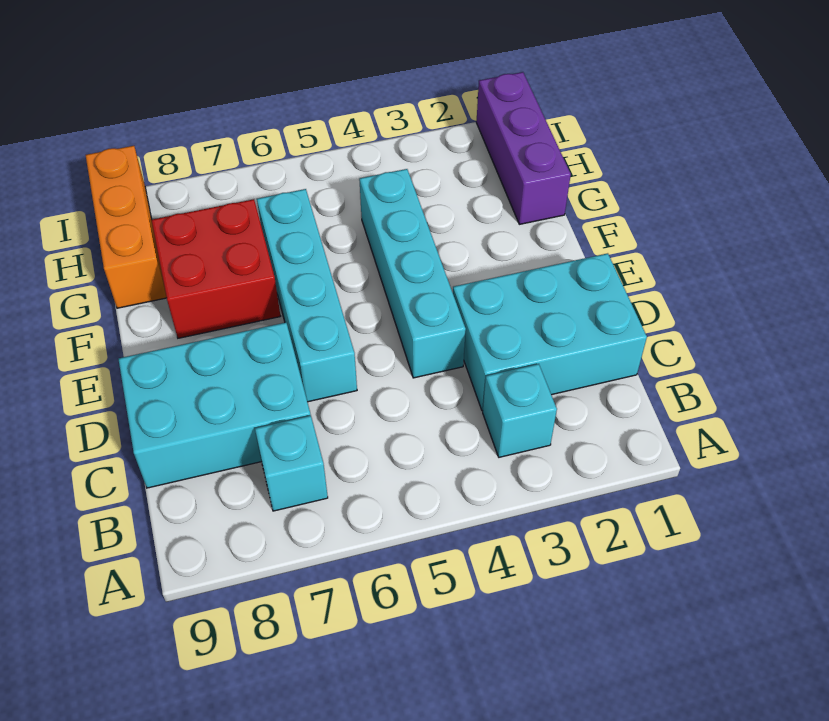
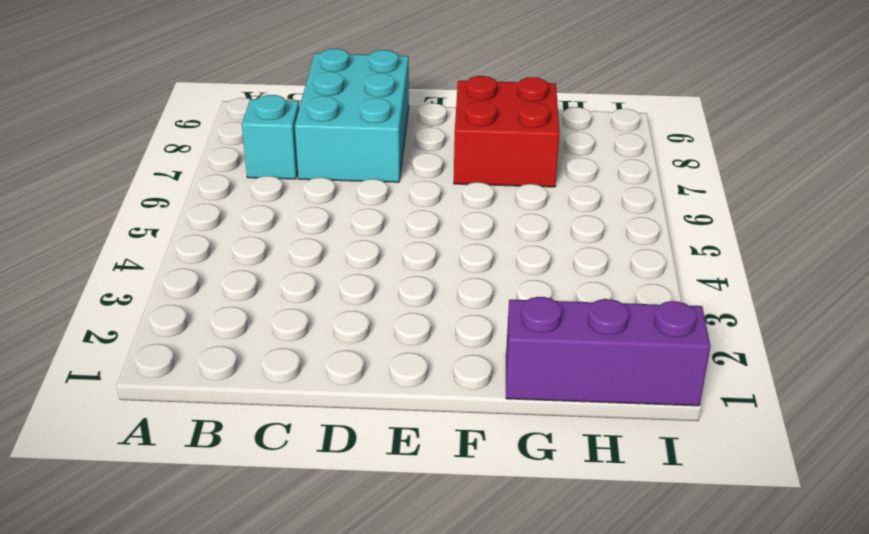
none -> cyan brick B3 level 1
none -> cyan brick C1:D3 level 1

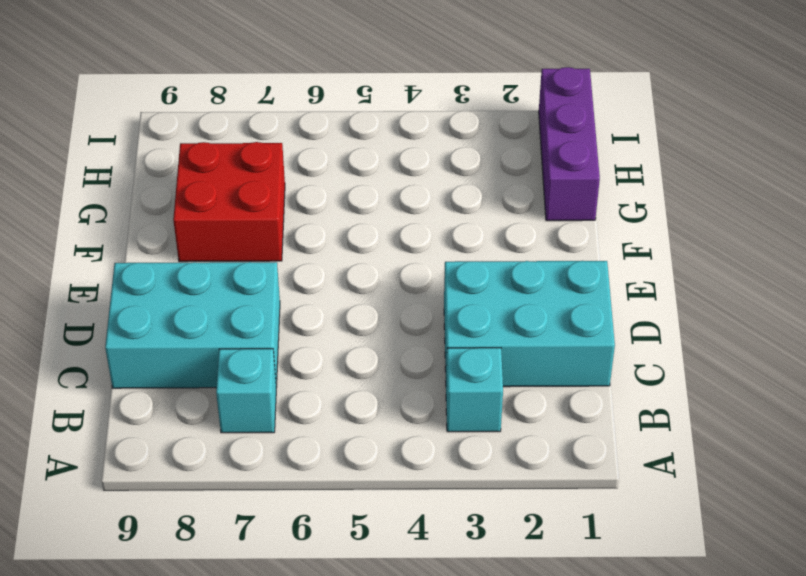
none -> cyan brick D4:G4 level 1
none -> cyan brick D6:G6 level 1

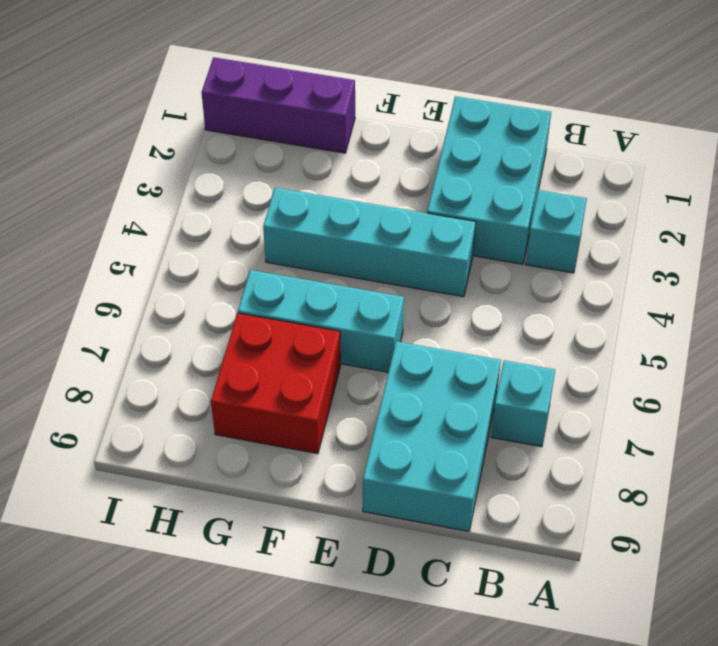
cyan brick E6:G6 level 1 -> cyan brick D6:G6 level 1
none -> orange brick G9:I9 level 1

